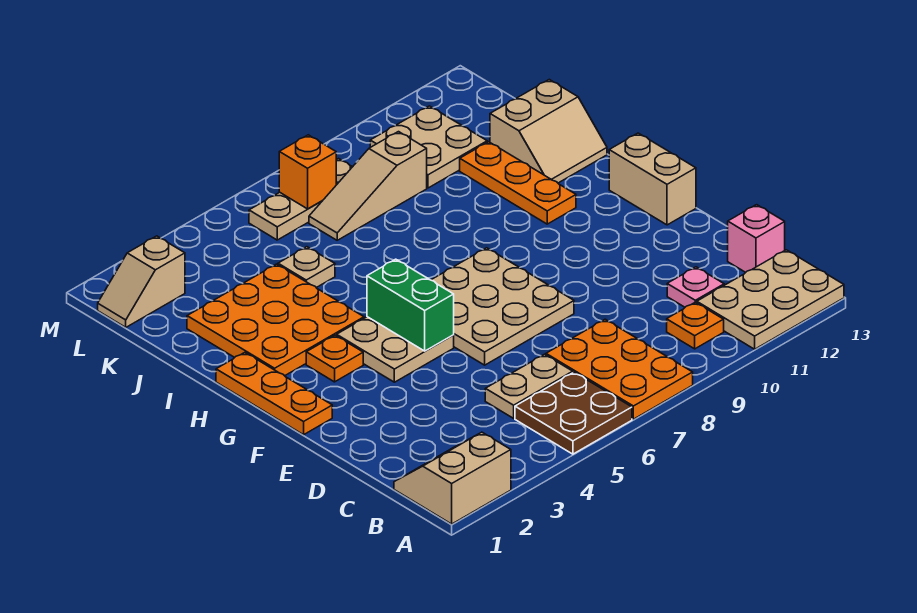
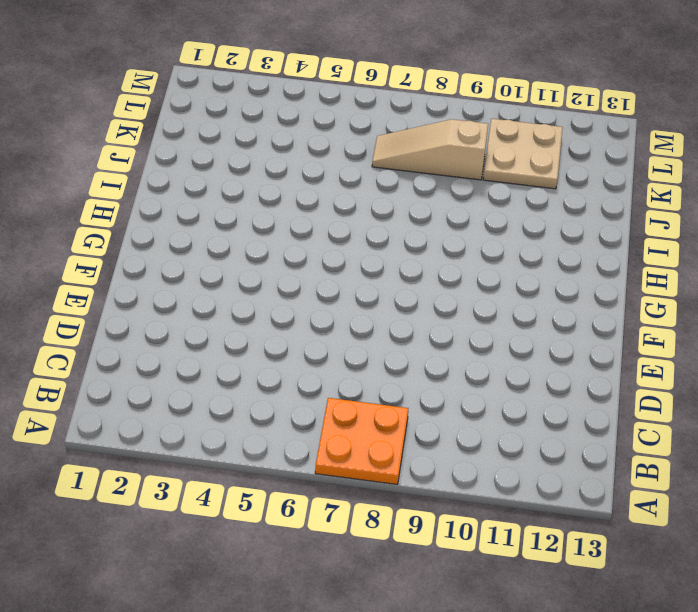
orange plate A7:B8 level 1 -> orange plate A7:C8 level 1
none -> tan slope A1:B2 level 1 top A
none -> brown plate A5:B6 level 1
none -> tan plate A11:B13 level 1

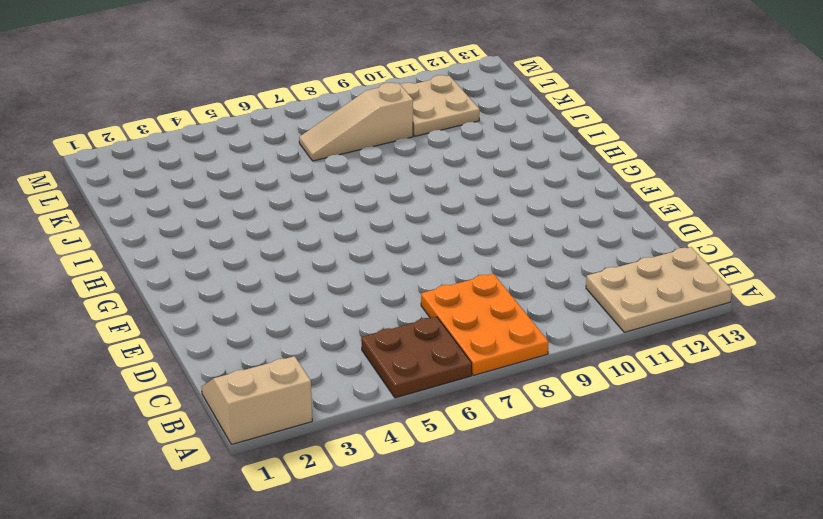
none -> orange plate B10 level 1
none -> tan plate C5:C6 level 1
none -> pink plate C11 level 1

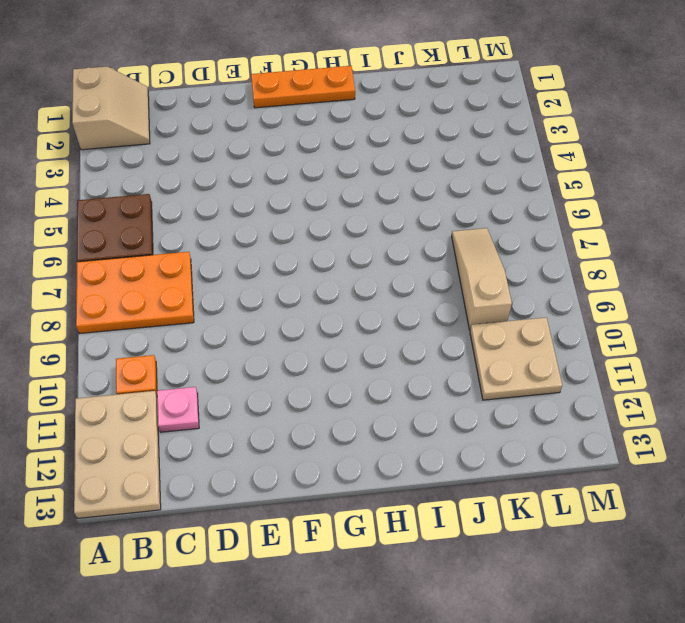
none -> tan plate C5:C6 level 1
none -> pink brick C13 level 1
none -> tan plate E6:G8 level 1

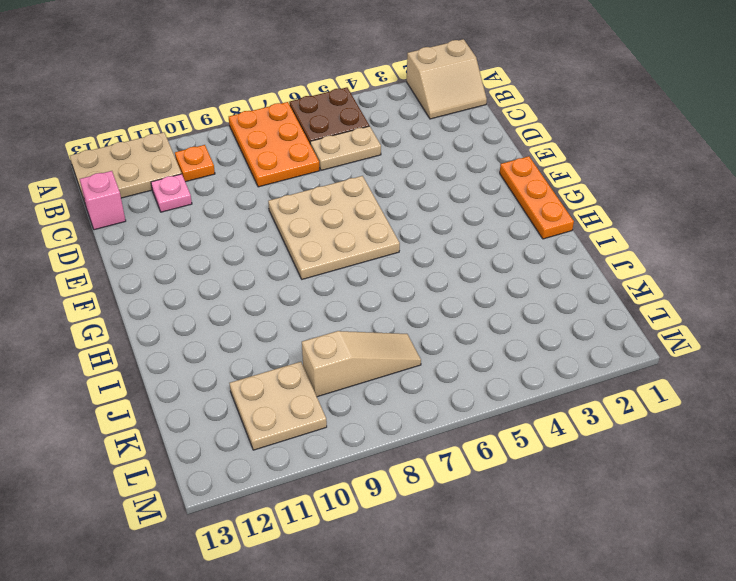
none -> tan plate F4:G5 level 1
none -> tan brick F13:G13 level 1
none -> orange plate G3 level 1

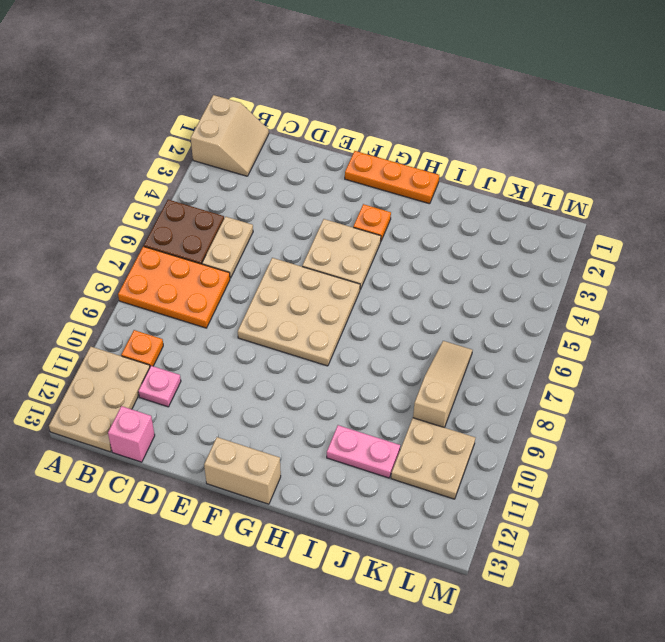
pink plate I11:J11 level 1 -> orange plate H11:J11 level 1
none -> orange plate H2:J4 level 1
none -> tan slope I12:J13 level 1 top J
none -> tan plate J5 level 1

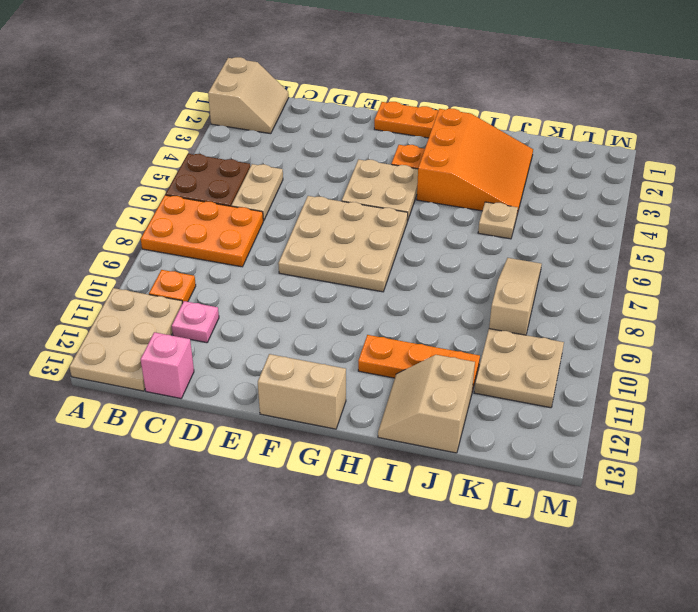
orange slope H2:J4 level 1 top H -> orange plate H2:J4 level 1
none -> tan slope L1:L2 level 1 top 2
none -> tan plate L6:L8 level 1
none -> green brick F5:G5 level 2

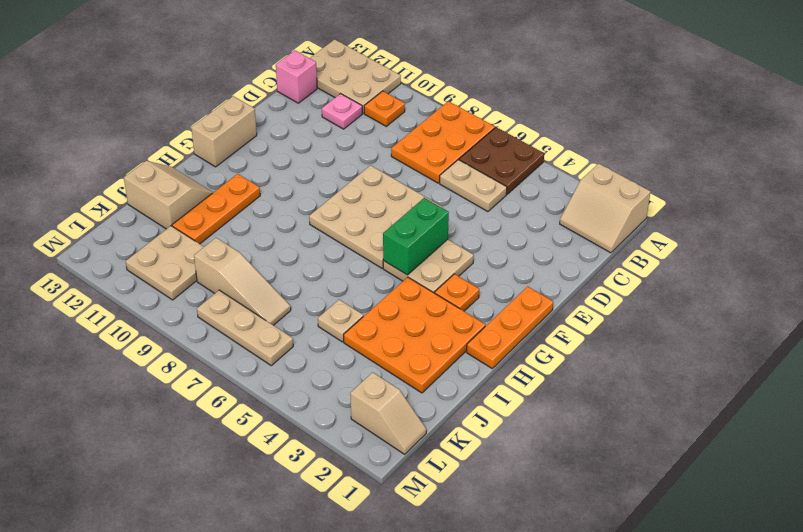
none -> orange brick L7 level 2

